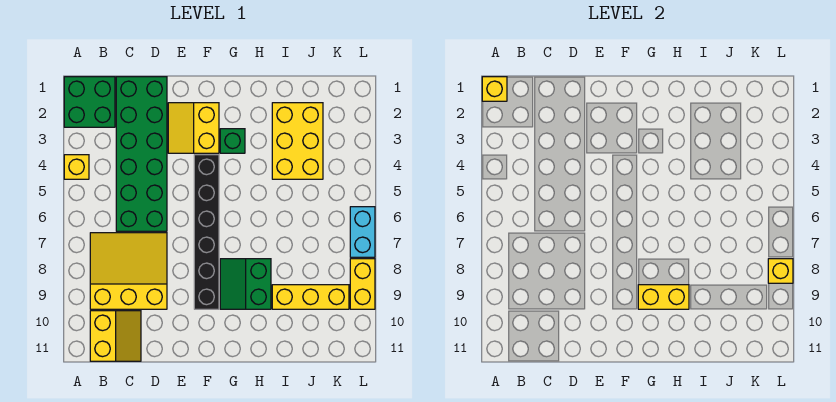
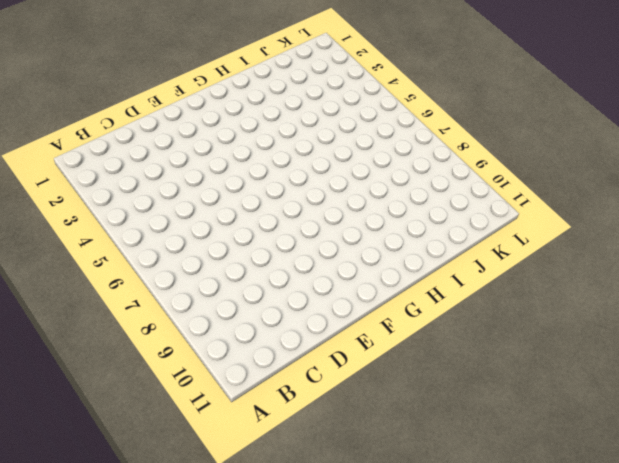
none -> green brick A1:B2 level 1
none -> yellow brick A4 level 1
none -> yellow slope B7:D9 level 1 top 9

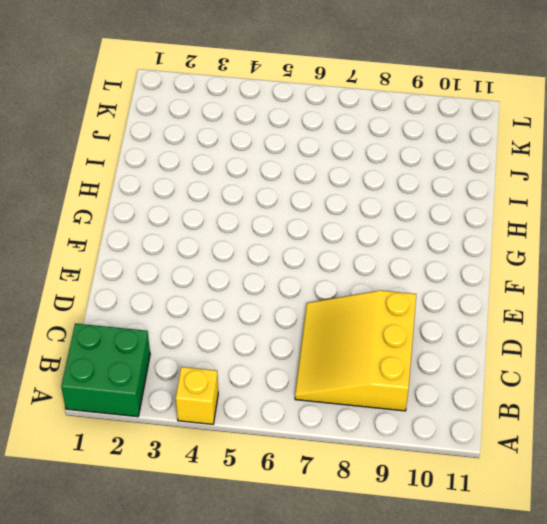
none -> yellow slope B10:C11 level 1 top B
none -> green brick C1:D6 level 1
none -> yellow slope E2:F3 level 1 top F

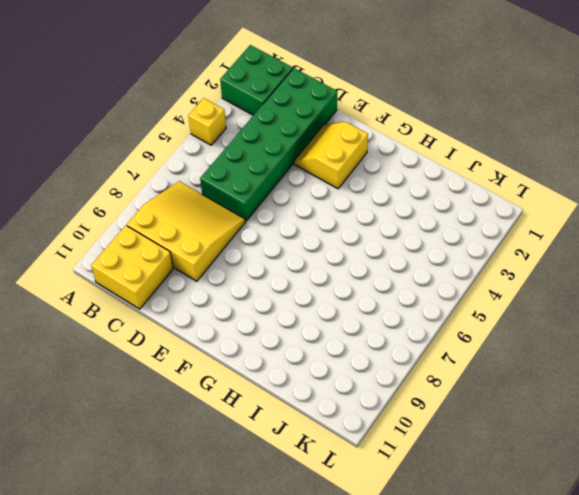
yellow brick B10:C11 level 1 -> yellow slope B10:C11 level 1 top B
none -> black brick F4:F9 level 1
none -> green brick G3 level 1
none -> green slope G8:H9 level 1 top H

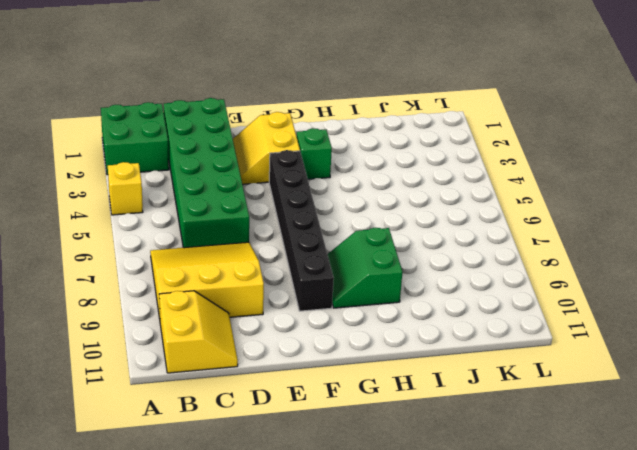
none -> yellow brick I2:J4 level 1
none -> yellow brick I9:K9 level 1
none -> cyan brick L6:L7 level 1

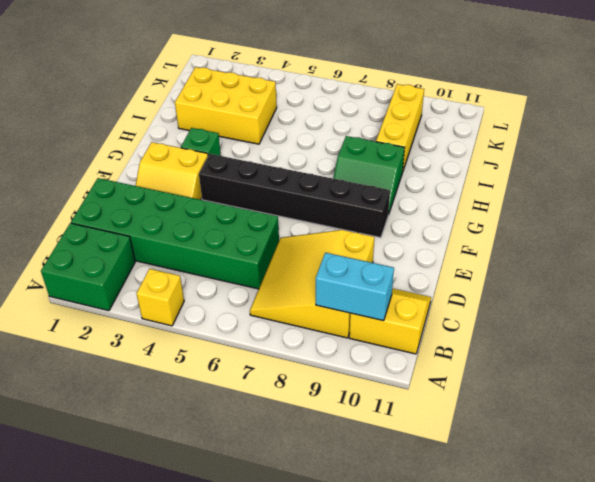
cyan brick B9:B10 level 2 -> cyan brick L6:L7 level 1
none -> yellow brick L8:L9 level 1
none -> yellow brick A1 level 2
none -> yellow brick G9:H9 level 2

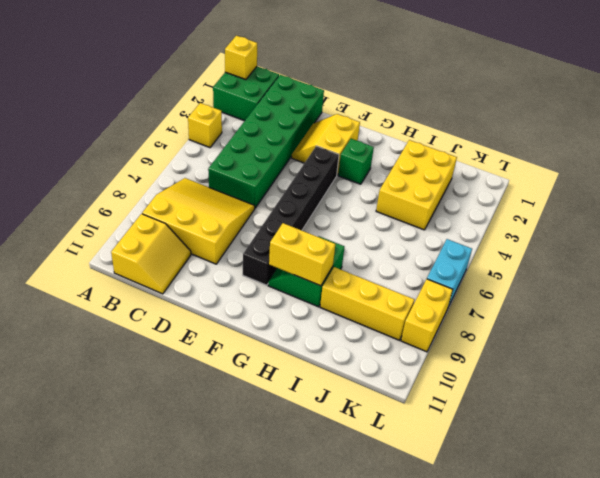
none -> yellow brick L8 level 2

